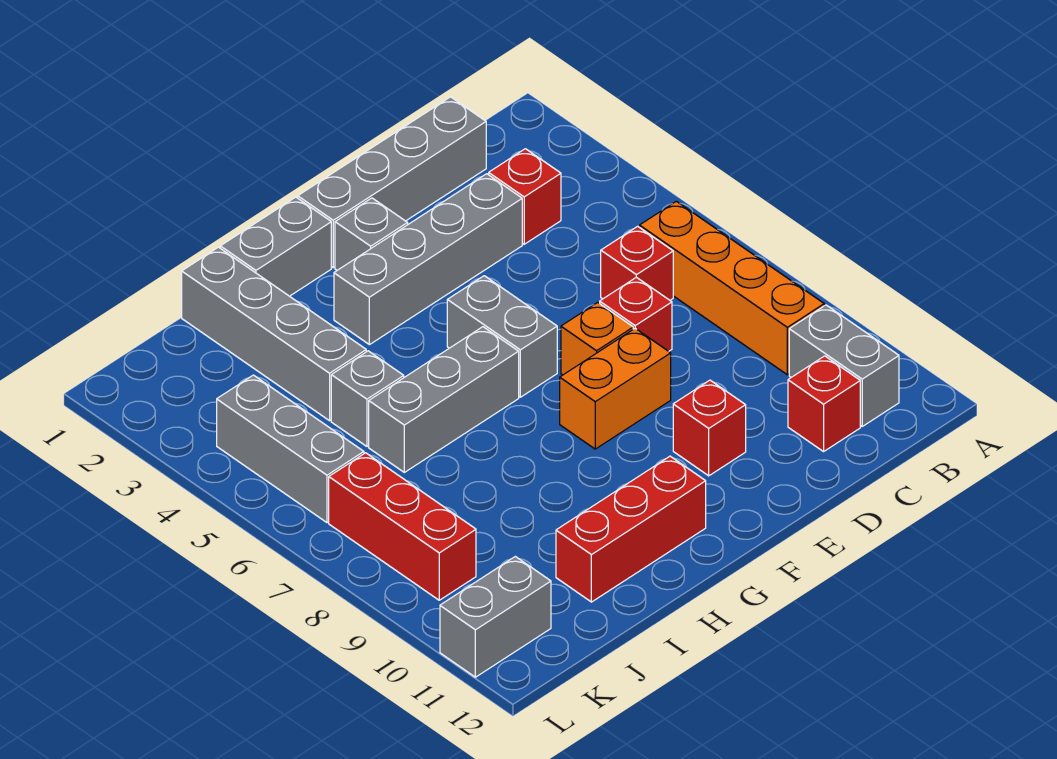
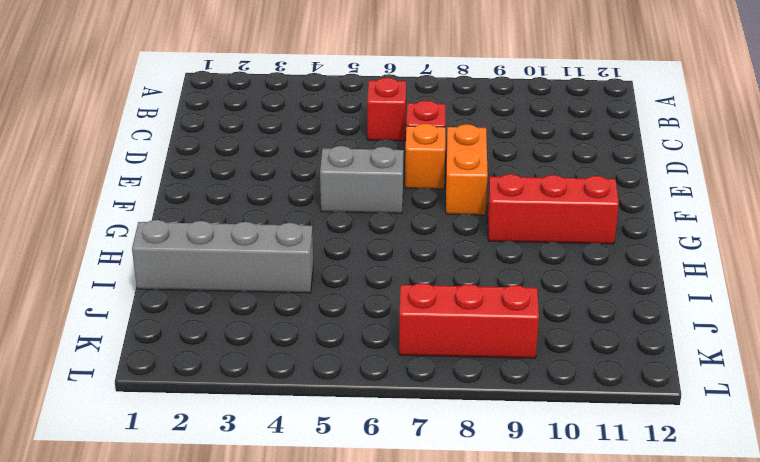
red brick G9:G11 level 1 -> red brick G11:I11 level 1
none -> orange brick B6:B9 level 1
none -> grey brick B10:B11 level 1
none -> grey brick C1:F1 level 1

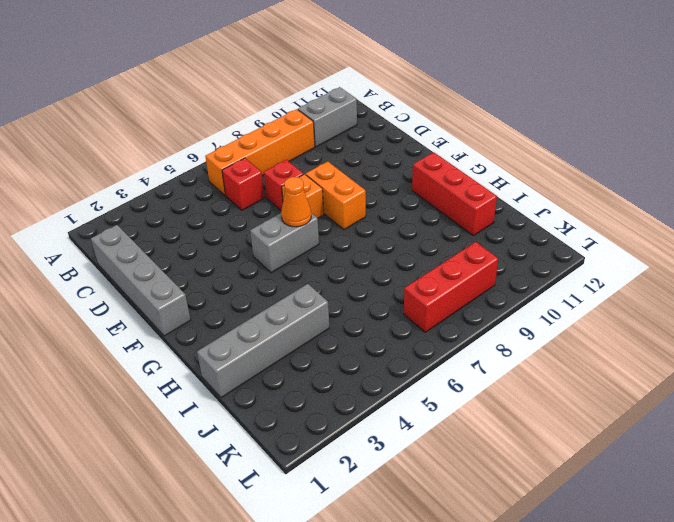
orange cone F6 level 2 -> none
none -> red brick C3 level 1
none -> red brick C11 level 1
none -> grey brick D3:G3 level 1

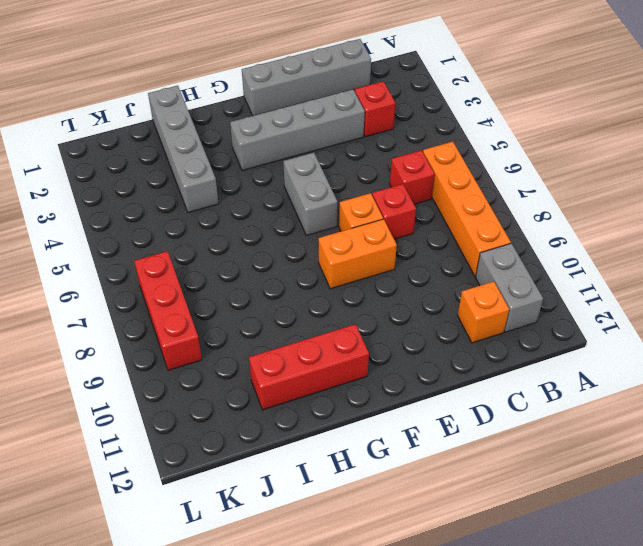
orange brick C11 level 1 -> red brick C11 level 1
none -> red brick E10 level 1
none -> grey brick F2 level 1
none -> grey brick G1:H1 level 1

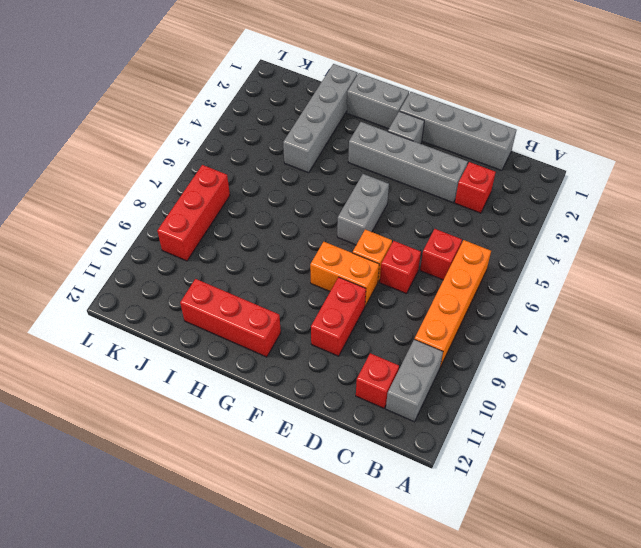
red brick E9:E10 level 1 -> red brick E10 level 1
none -> grey brick G6:I6 level 1
none -> grey brick I5 level 1
none -> grey brick K4:K6 level 1

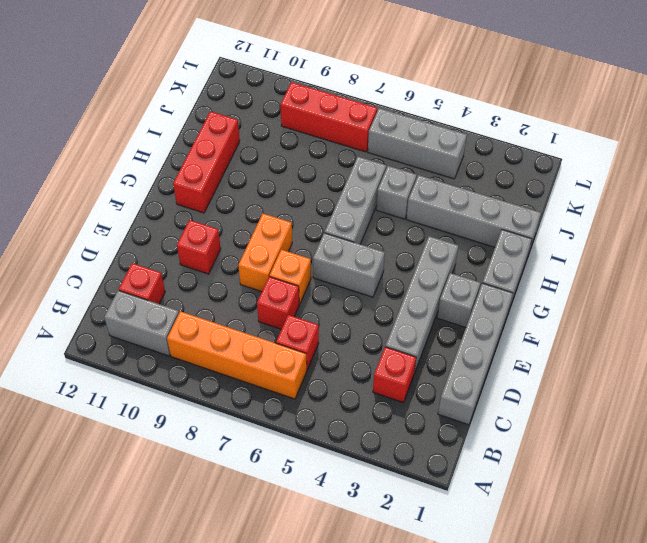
none -> grey brick K11:L11 level 1

